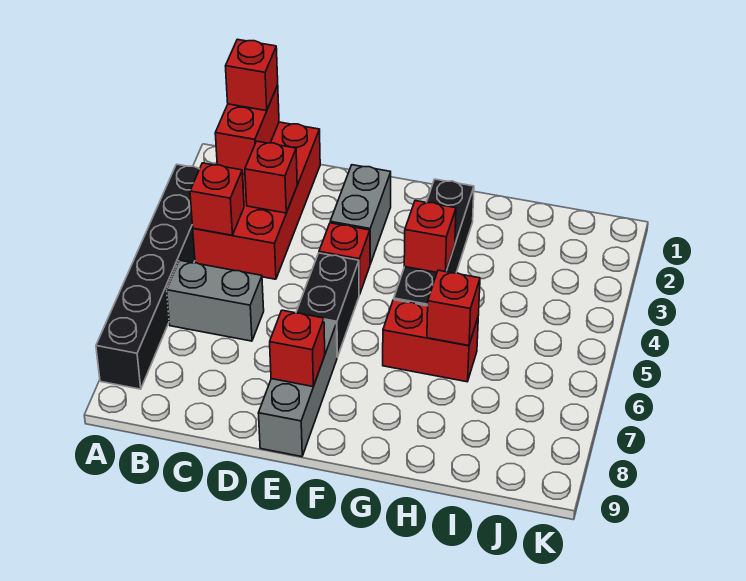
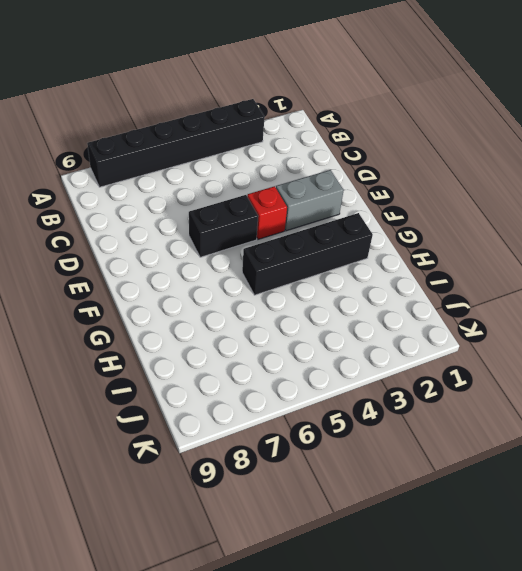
none -> red brick B1:C4 level 1
none -> grey brick B6:C6 level 1
none -> grey brick E7:E9 level 1

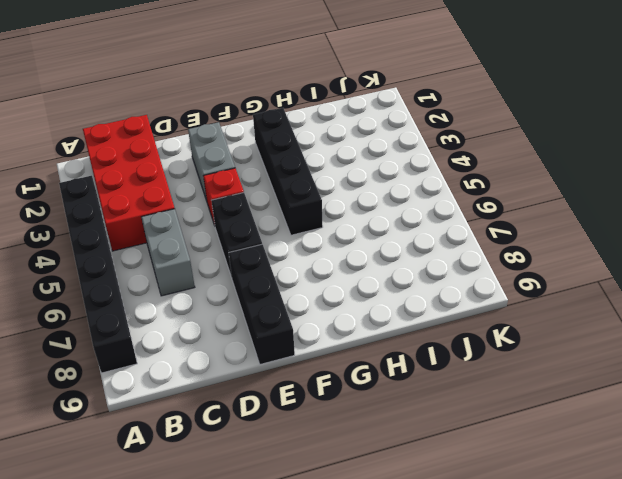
grey brick C5:C6 level 1 -> grey brick B6:C6 level 1
black brick E7:E9 level 1 -> grey brick E7:E9 level 1
none -> red brick G6:H6 level 1
none -> red brick B1:B2 level 2
none -> red brick B4 level 2

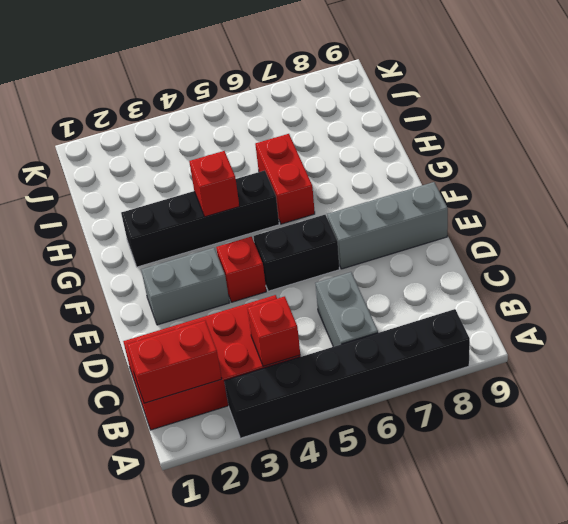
none -> red brick C3 level 2
none -> red brick E8 level 2
none -> red brick H6 level 2

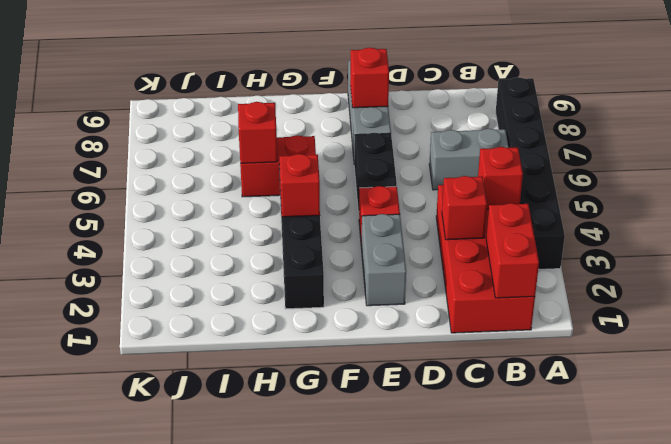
none -> red brick B1 level 3

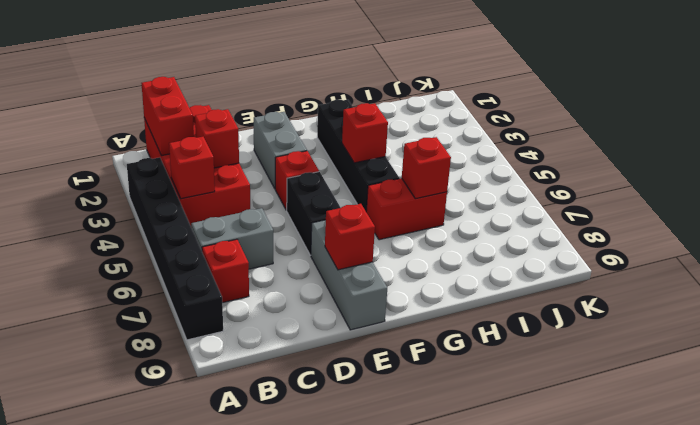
red brick B7 level 1 -> red brick B1 level 3

